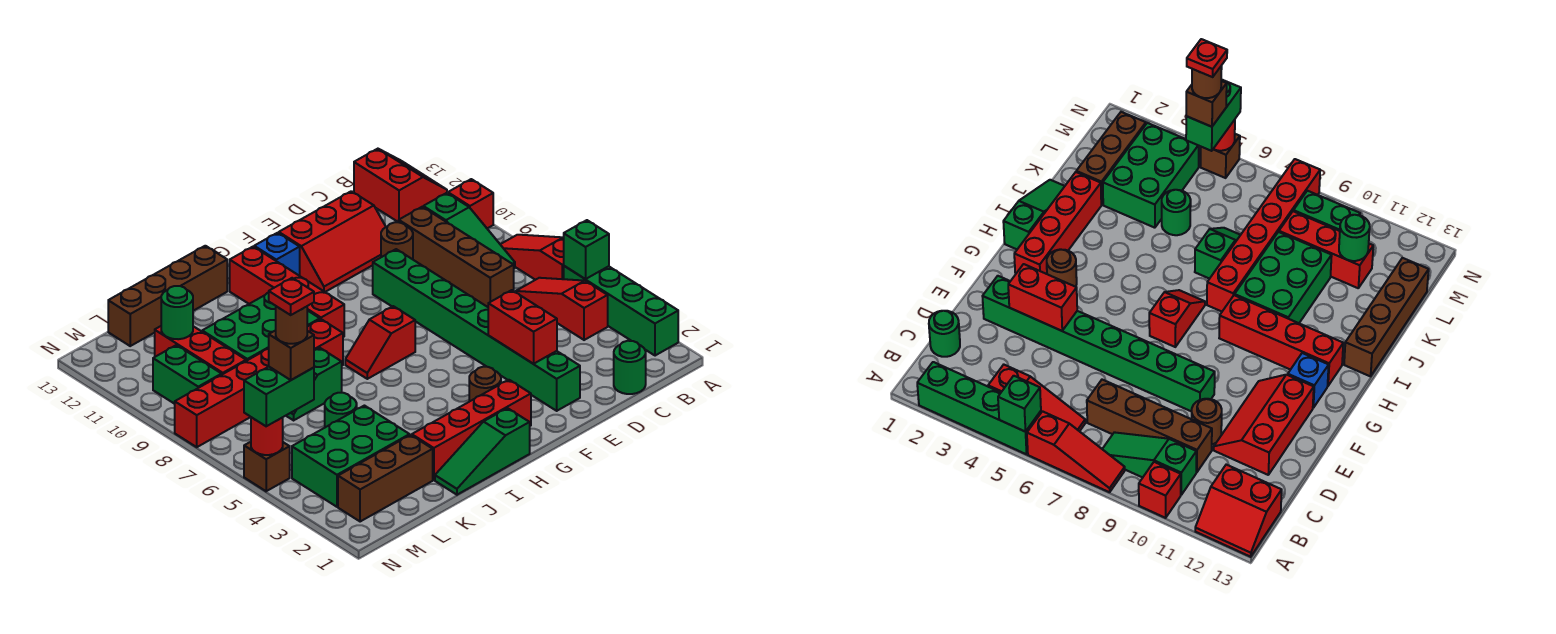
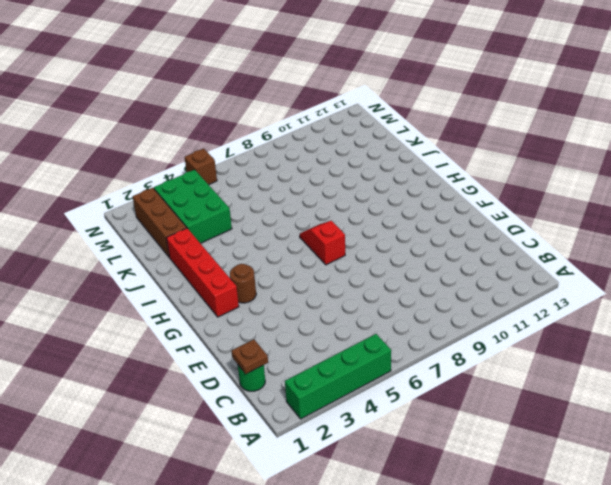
brown plate C1 level 2 -> none
none -> red slope A6:A8 level 1 top 6
none -> red brick A10 level 1
none -> red slope A12:B13 level 1 top B
none -> red slope B4:B6 level 1 top 4

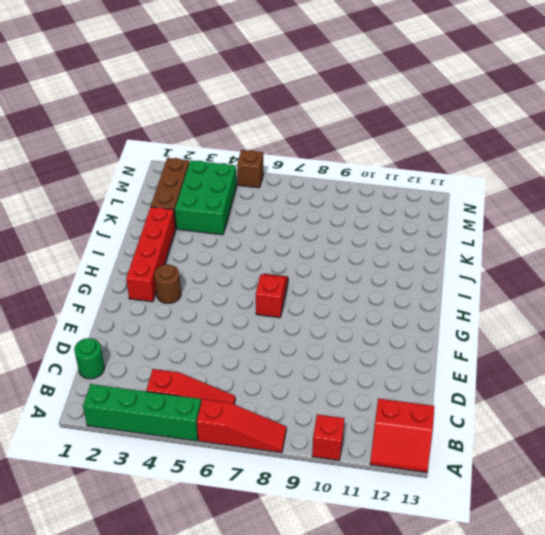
none -> green slope B8:B10 level 1 top 10
none -> brown brick C7:C10 level 1
none -> brown round brick D10 level 1
none -> red slope D11:F12 level 1 top 12

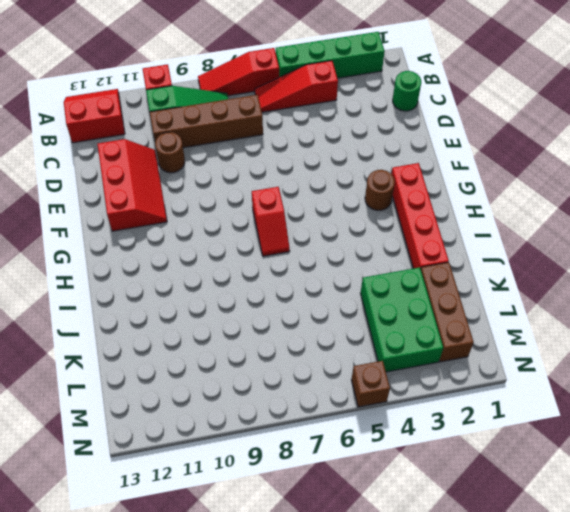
none -> green brick E2:E9 level 1
none -> blue brick G12 level 1
none -> green slope H1:J1 level 1 top H
none -> red brick H9:H12 level 1

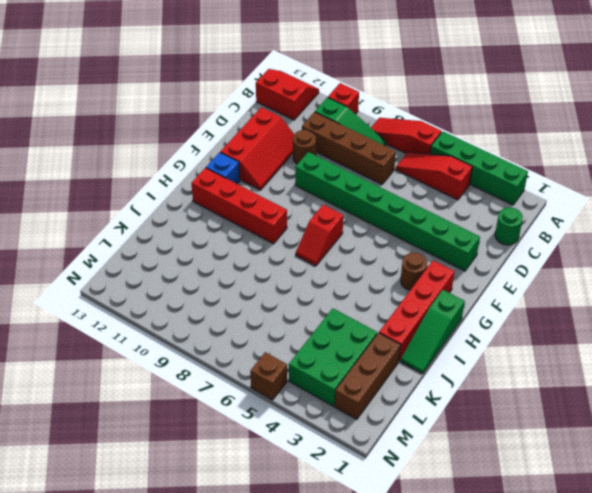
none -> red brick I8:N8 level 1
none -> green brick I9:K10 level 1
none -> brown brick I13:L13 level 1
none -> green slope J7:K7 level 1 top J

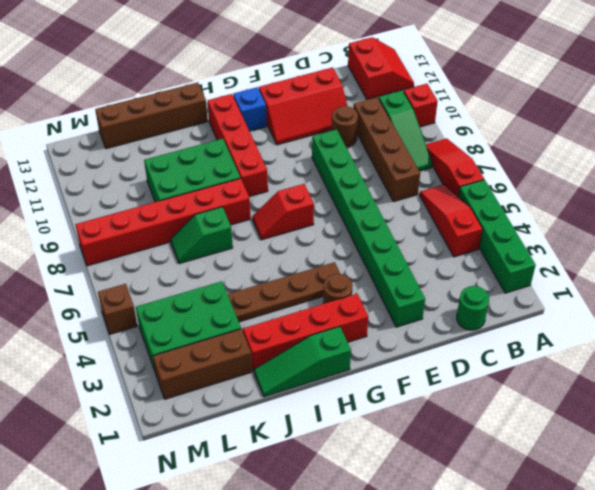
brown plate G4:J4 level 1 -> none
none -> green round brick K5 level 1
none -> red brick L9:L11 level 1
none -> green brick M9:M10 level 1
none -> green brick A5 level 2

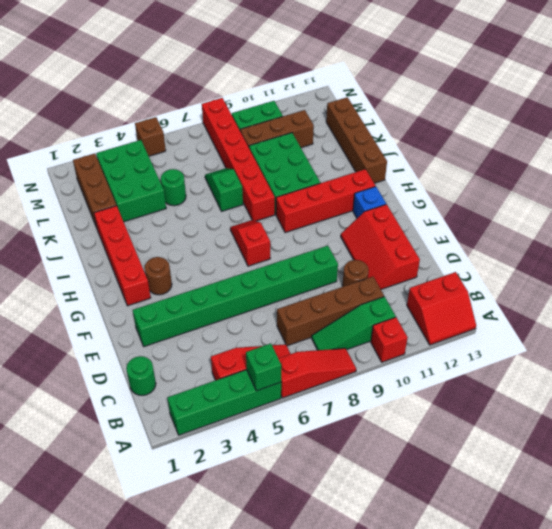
brown brick L9:L11 level 1 -> red brick L9:L11 level 1
none -> green slope H1:J1 level 1 top H
none -> red brick E3:E4 level 2
none -> green round brick L11 level 2
none -> red round brick N5 level 2

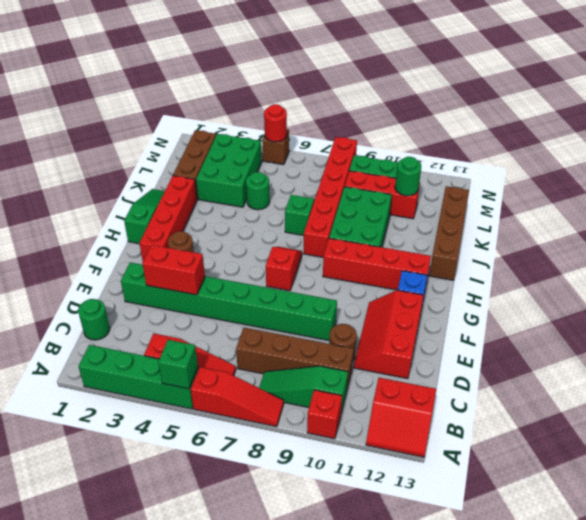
none -> green brick M5:N5 level 3
none -> brown brick M5 level 4
none -> brown round brick M5 level 5
none -> red plate M5 level 6

